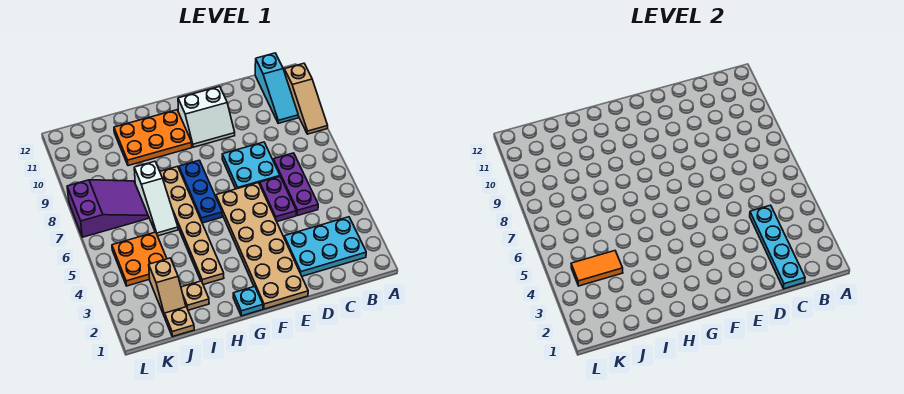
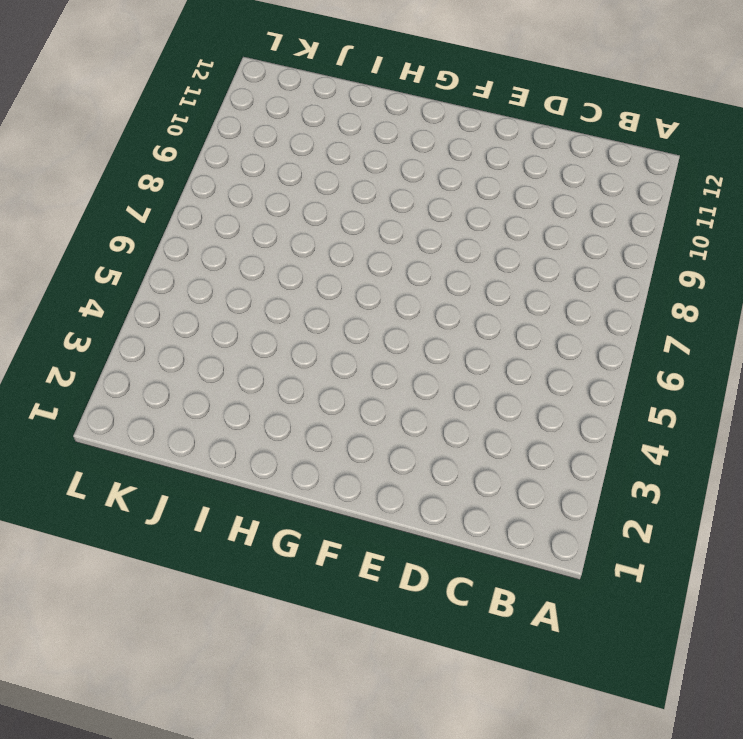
none -> tan slope A9:A11 level 1 top 11
none -> cyan plate B2:D3 level 1
none -> cyan slope B10:B12 level 1 top 12

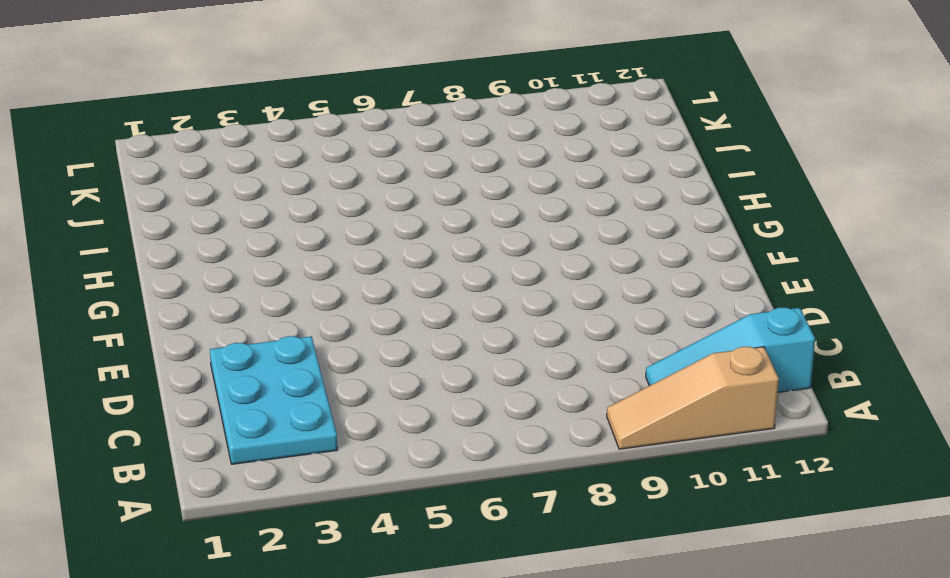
none -> purple plate C5:C7 level 1
none -> purple plate D5:D6 level 1
none -> cyan plate D7:E8 level 1

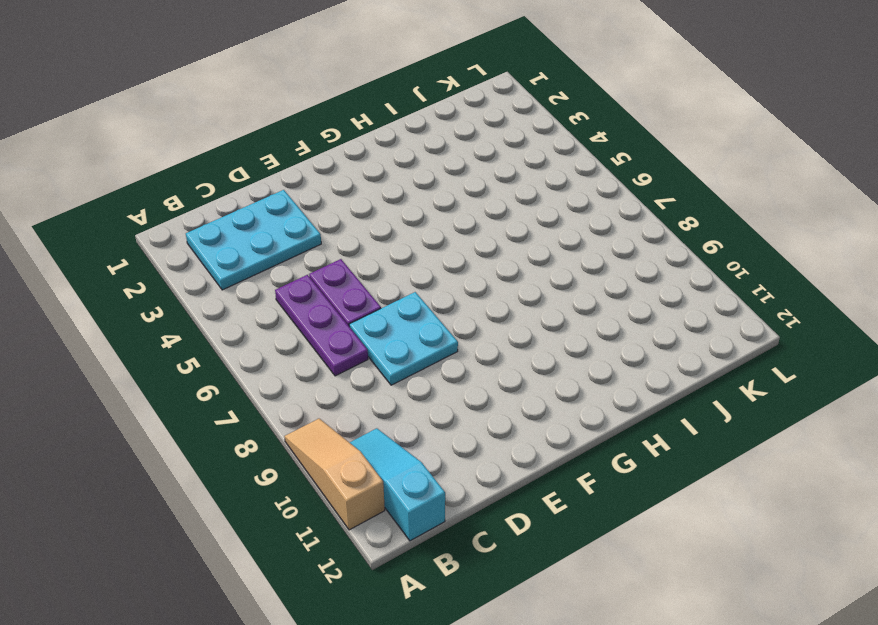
none -> tan plate E1:F6 level 1
none -> white slope E10:F11 level 1 top 11
none -> cyan plate G1 level 1

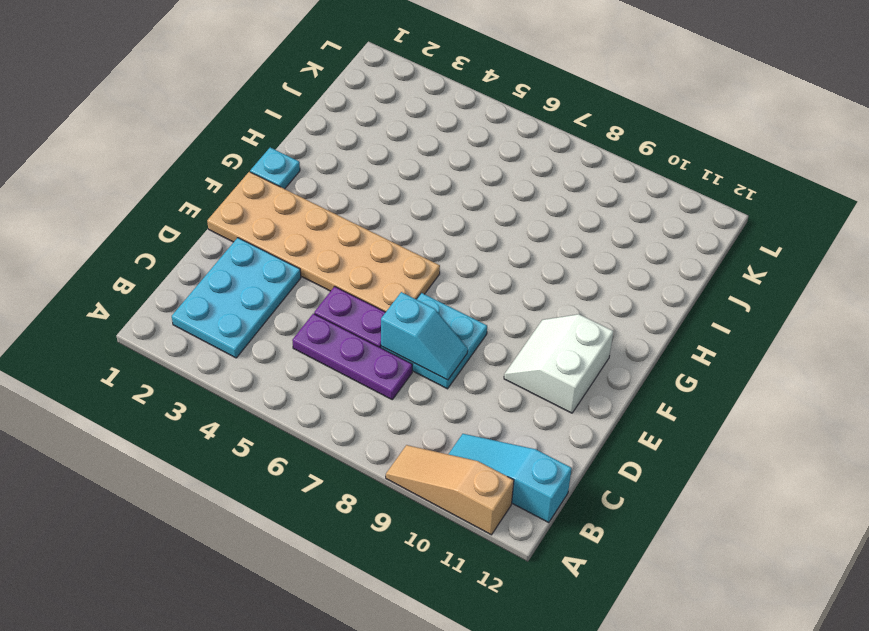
cyan slope D7:D8 level 2 top 7 -> none
none -> blue plate G6:G8 level 1
none -> orange plate G10:I11 level 1
none -> tan plate H3:H8 level 1

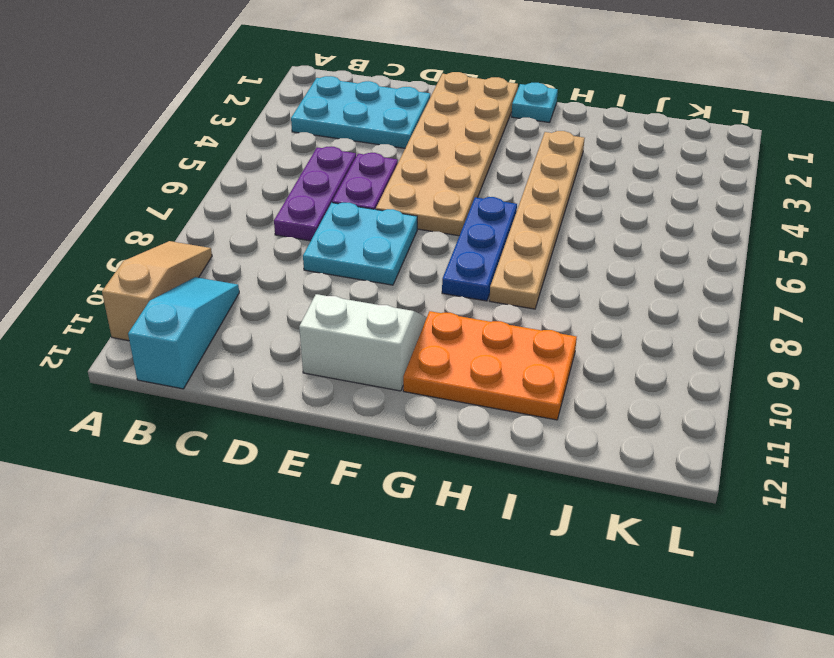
none -> tan plate I2 level 1
none -> white slope I6:I8 level 1 top 8
none -> tan plate J1 level 1

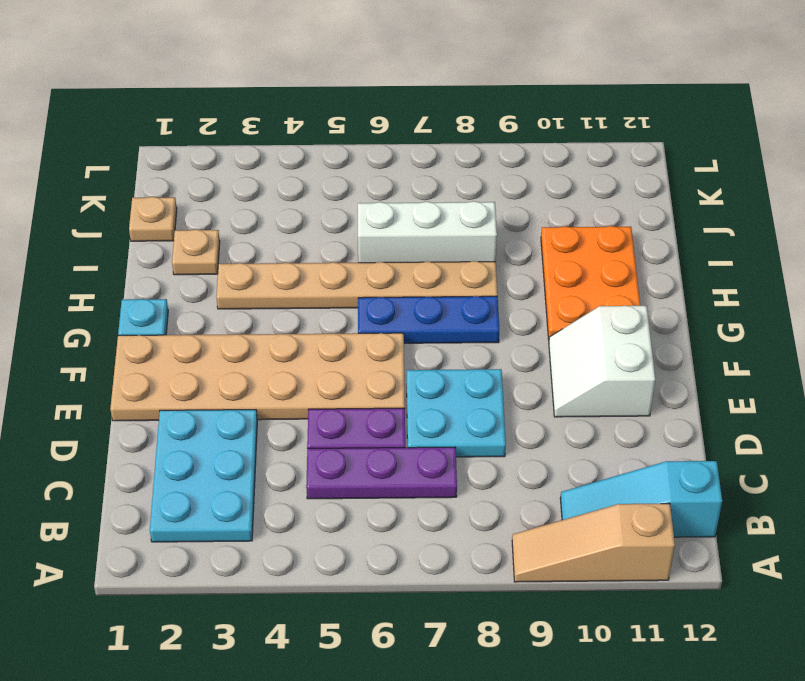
white brick I6:I8 level 1 -> white slope I6:I8 level 1 top 8
none -> tan slope J2:J3 level 1 top 3
none -> orange plate J4:K5 level 1
none -> purple slope J7:L8 level 1 top L

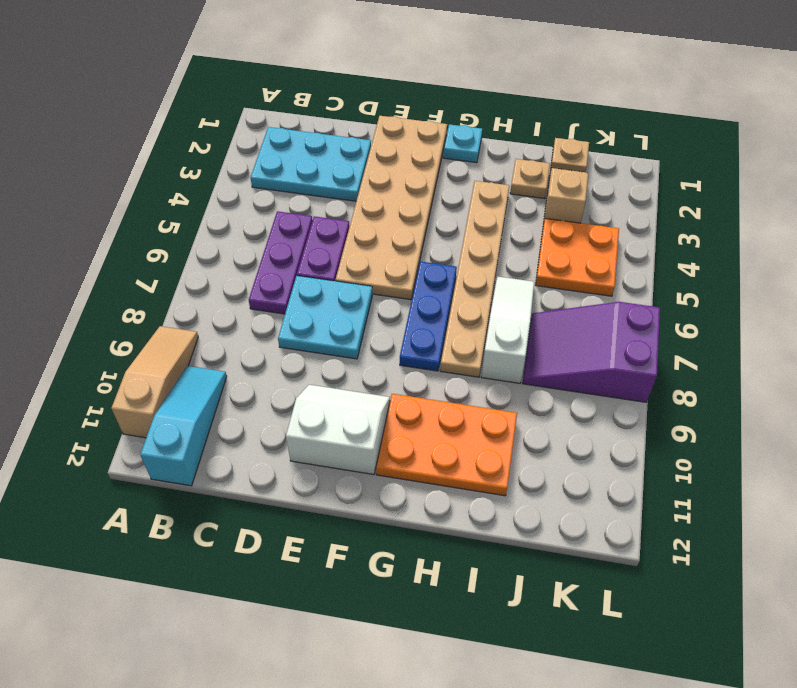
none -> cyan plate C1:C4 level 2
none -> orange tile J4:K4 level 2

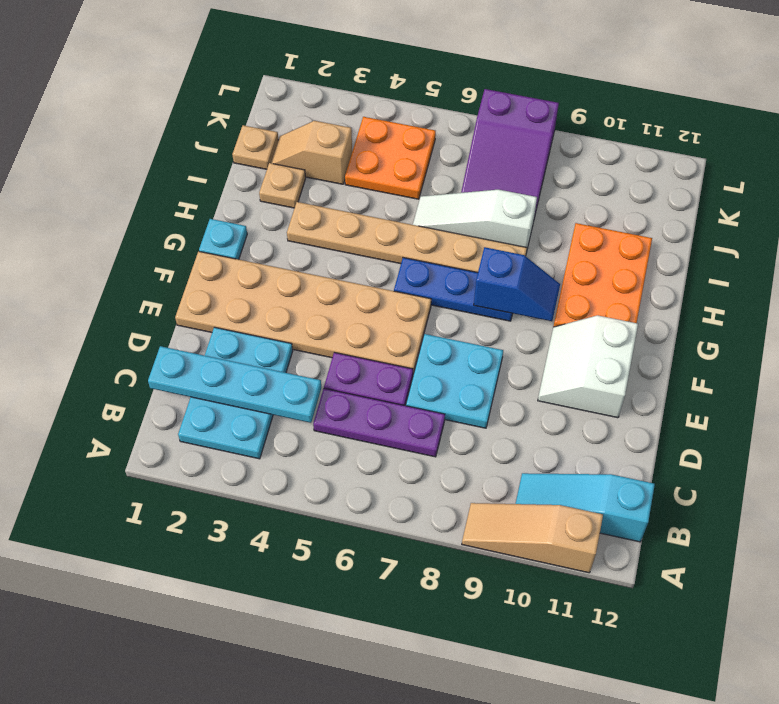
blue slope G8:G9 level 2 top 8 -> none
none -> orange tile J4:K4 level 2

